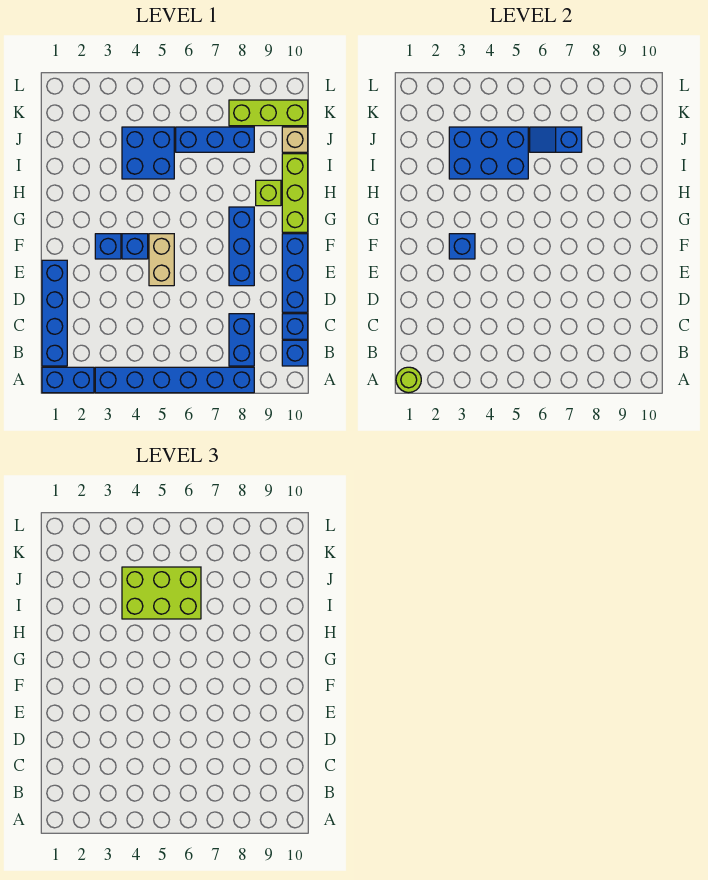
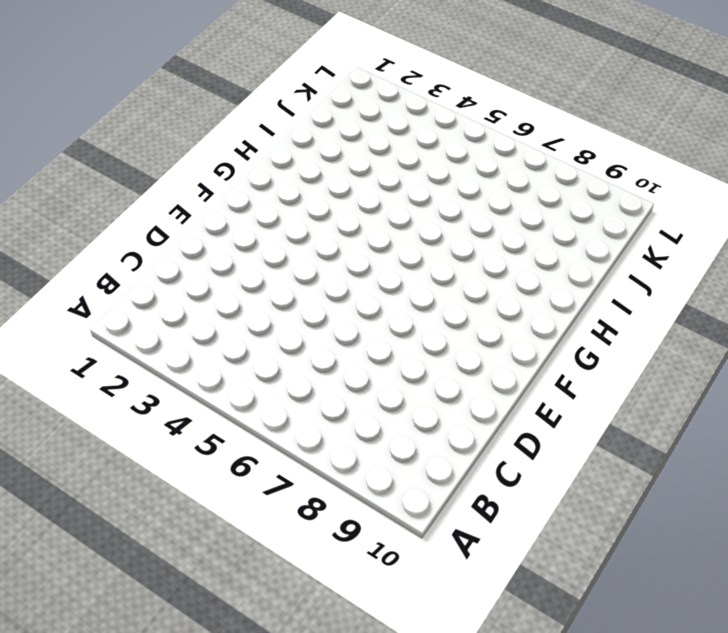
none -> blue brick A1:A2 level 1
none -> blue brick A3:A8 level 1
none -> blue brick B1:E1 level 1

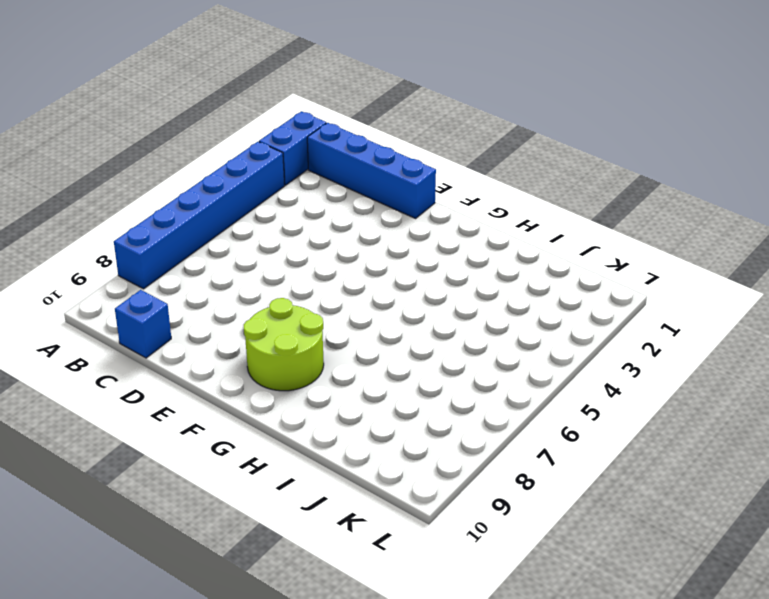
lime round brick F8:G9 level 1 -> blue brick E8:G8 level 1
none -> blue brick B8:C8 level 1
none -> blue brick B10 level 1
none -> blue brick D10:F10 level 1

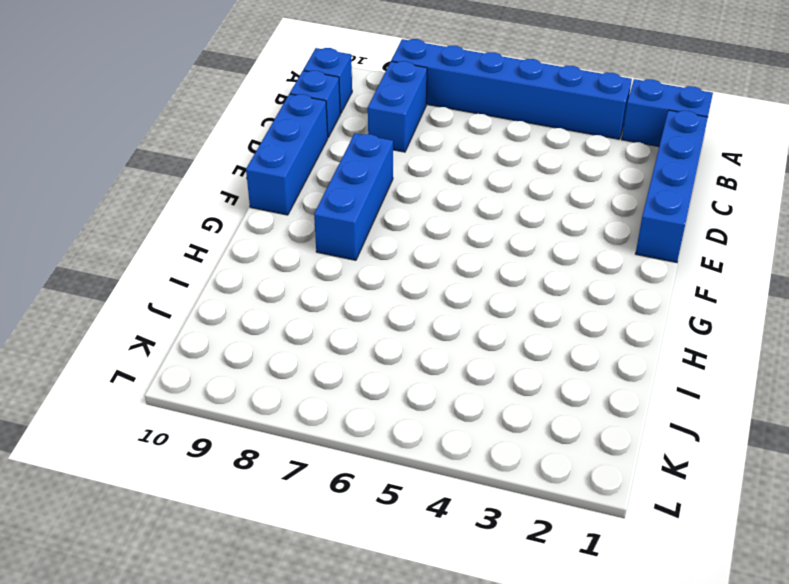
none -> tan brick E5:F5 level 1
none -> blue brick F3 level 1
none -> blue brick F4 level 1

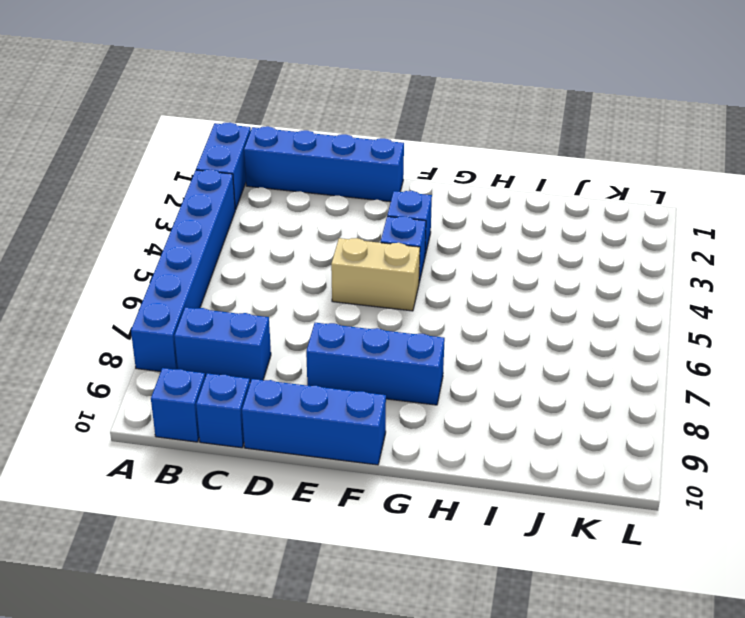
none -> lime brick G10:I10 level 1
none -> lime brick H9 level 1
none -> blue brick I4:J5 level 1

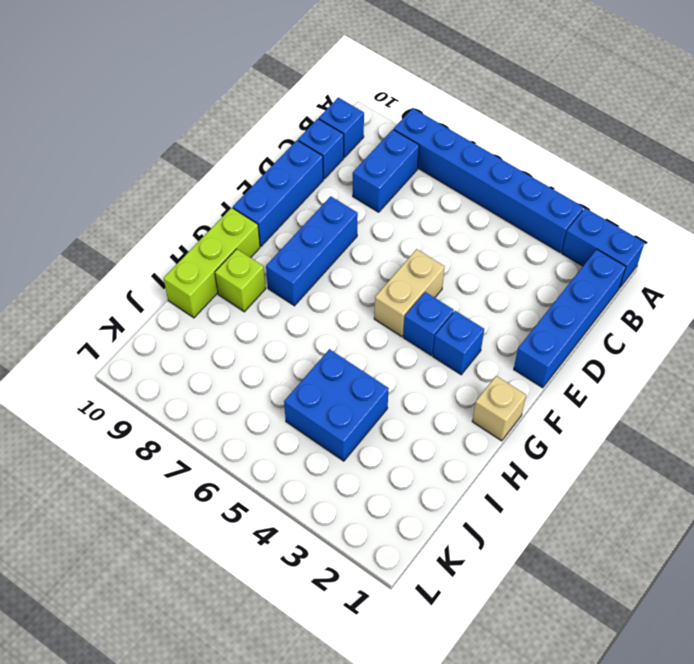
tan brick G1 level 1 -> tan brick J10 level 1
none -> blue brick J6:J8 level 1
none -> lime brick K8:K10 level 1
none -> lime round brick A1 level 2

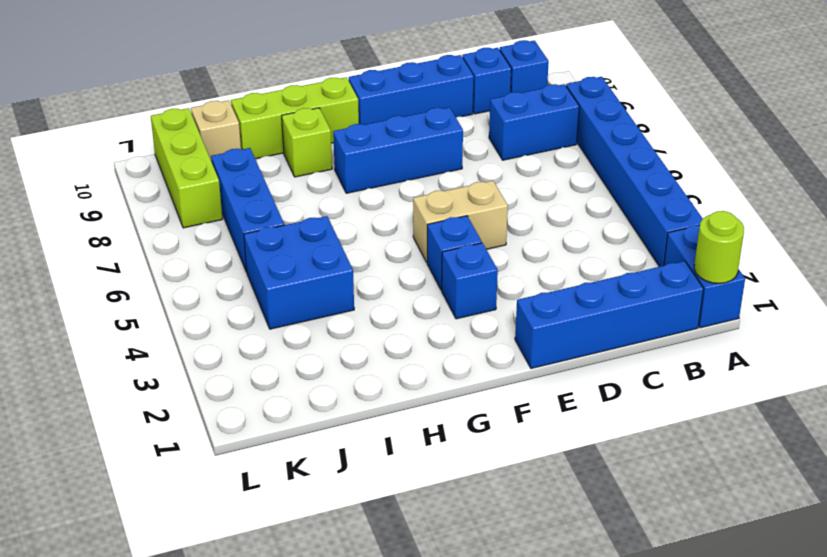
none -> blue brick F3 level 2
none -> blue brick I3:J5 level 2
none -> blue slope J6:J7 level 2 top 7

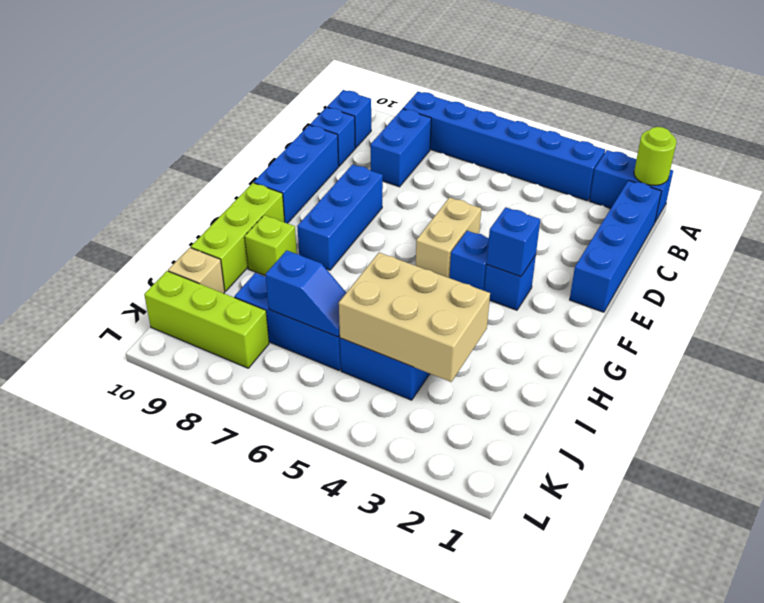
tan brick I3:J5 level 2 -> blue brick I3:J5 level 2
none -> lime brick I4:J6 level 3

